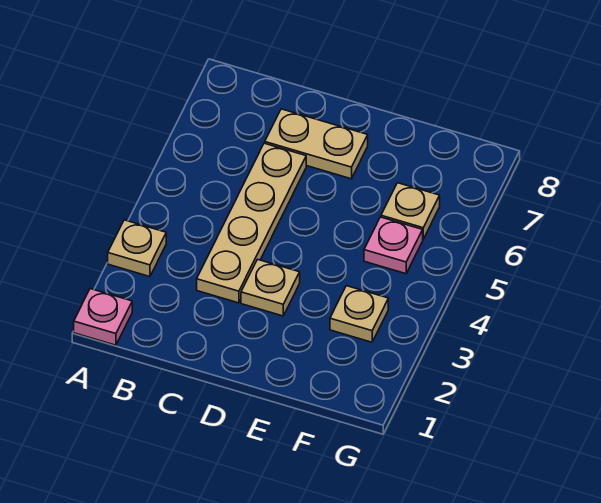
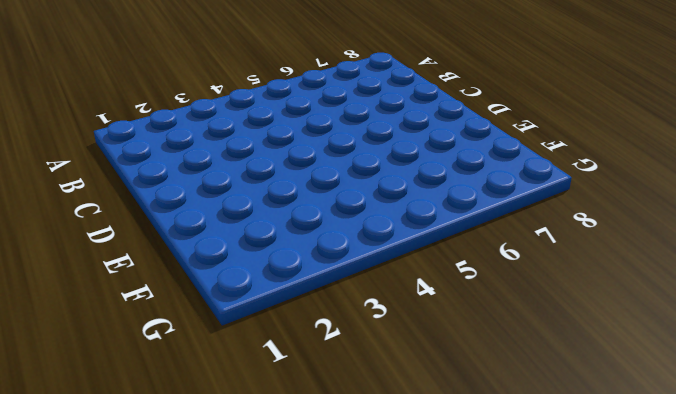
none -> pink plate A1 level 1
none -> tan plate A3 level 1

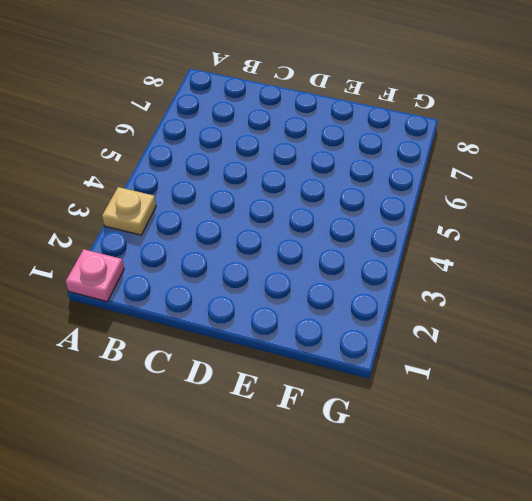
none -> tan plate C3:C6 level 1
none -> tan plate C7:D7 level 1

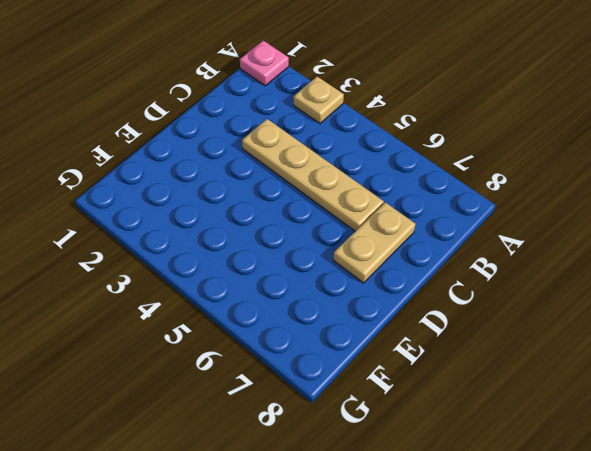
none -> tan plate D3 level 1
none -> tan plate F3 level 1

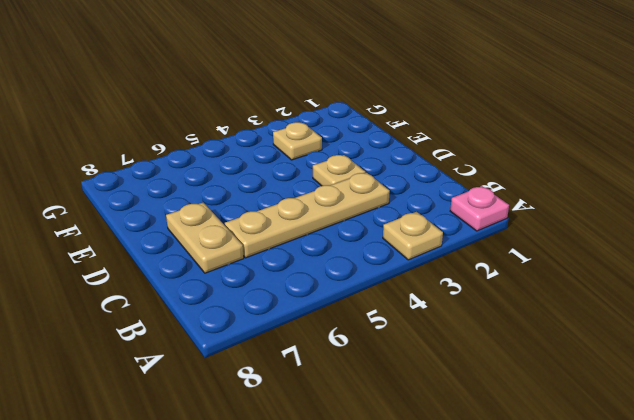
none -> pink plate F5 level 1
none -> tan plate F6 level 1

